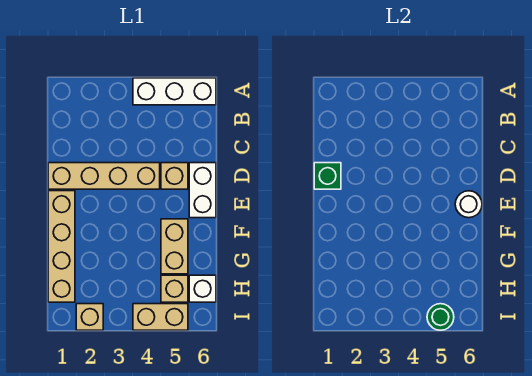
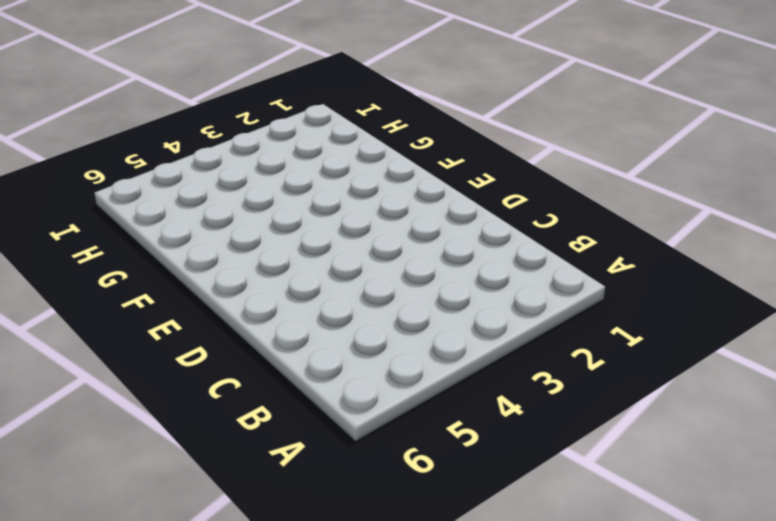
none -> white brick A4:A6 level 1
none -> tan brick D1:D4 level 1
none -> tan brick D5 level 1

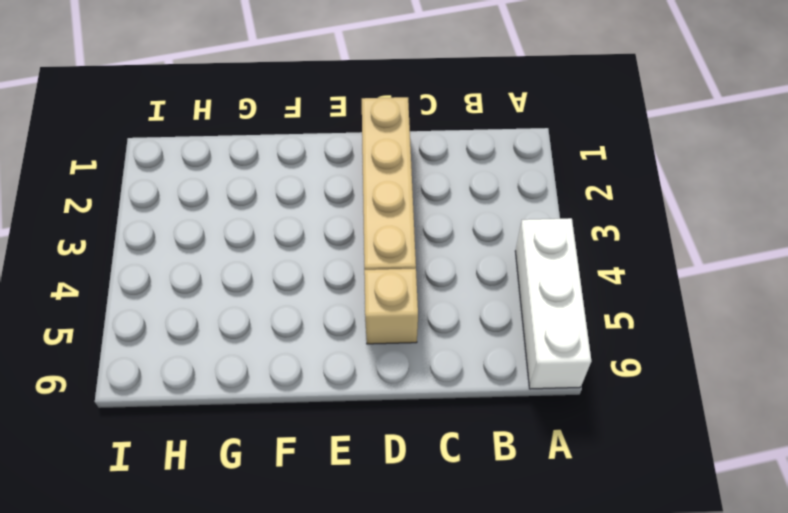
none -> white brick D6:E6 level 1
none -> tan brick E1:H1 level 1
none -> tan brick F5:G5 level 1

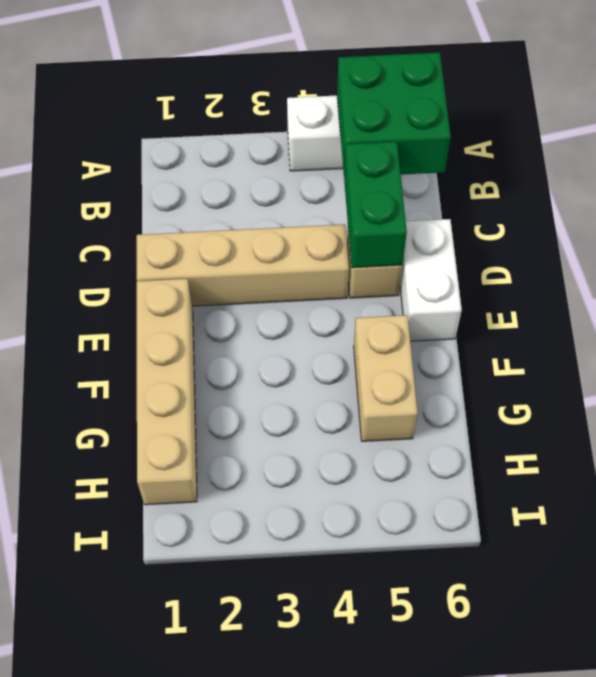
green brick A5:B6 level 2 -> none
green brick C5:D5 level 2 -> none
none -> tan brick H5 level 1
none -> white brick H6 level 1
none -> tan brick I2 level 1

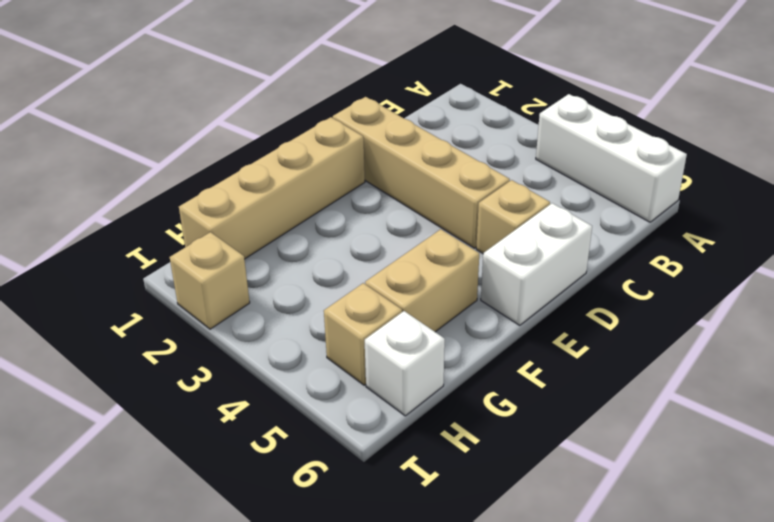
none -> tan brick I4:I5 level 1
none -> green brick D1 level 2
none -> white round brick E6 level 2

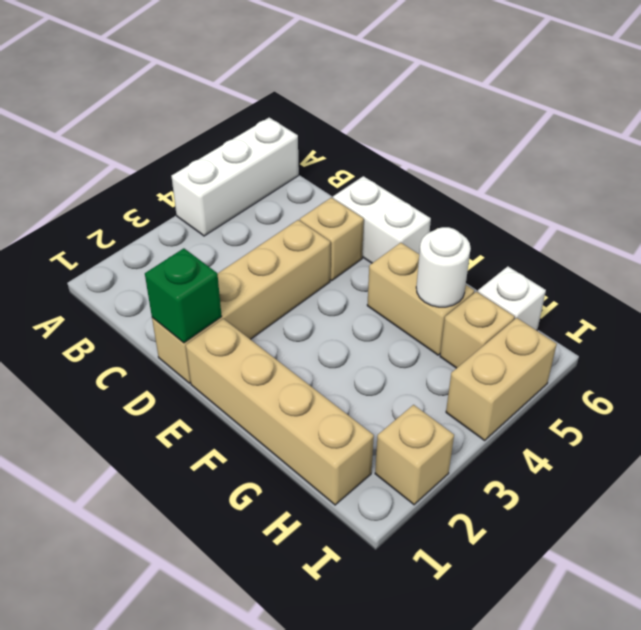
white round brick G5 level 2 -> white round brick E6 level 2
none -> green round brick I5 level 2

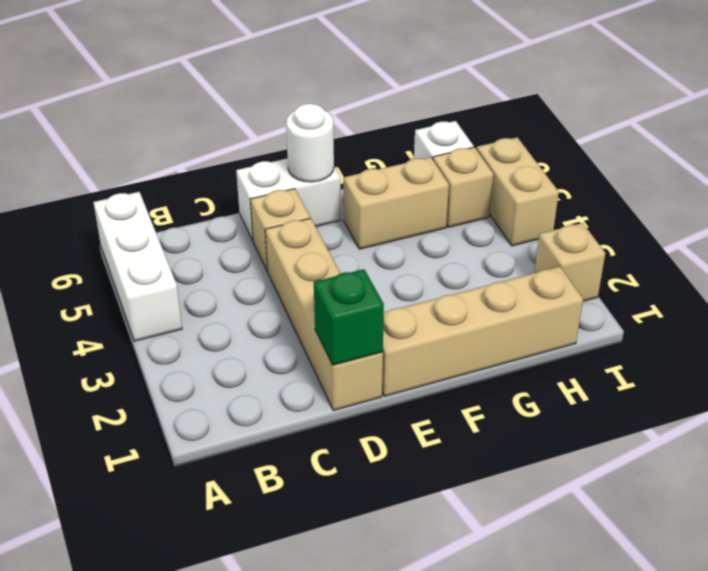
none -> green round brick I5 level 2

